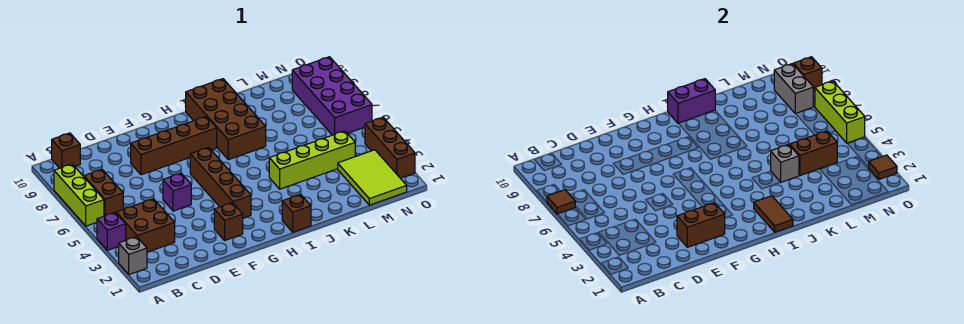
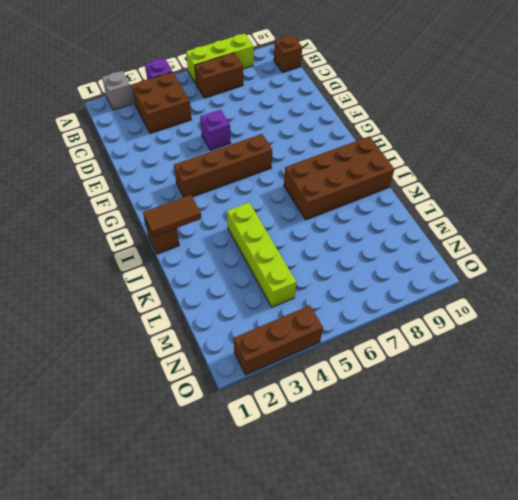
none -> brown brick E8:H8 level 1
none -> brown brick F2 level 1
none -> lime tile M1:N3 level 1

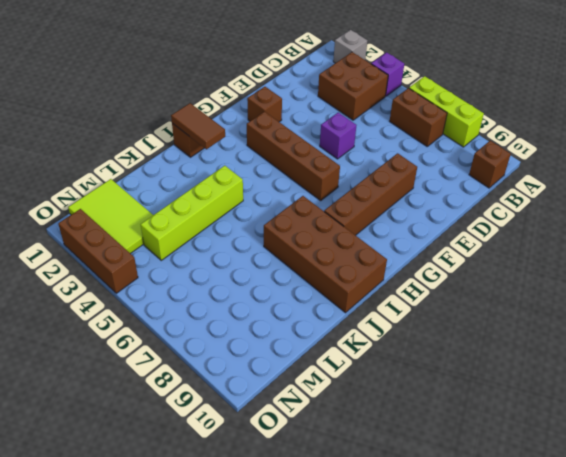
none -> purple brick N6:O9 level 1
none -> brown tile A7 level 2
none -> brown brick E2:F2 level 2

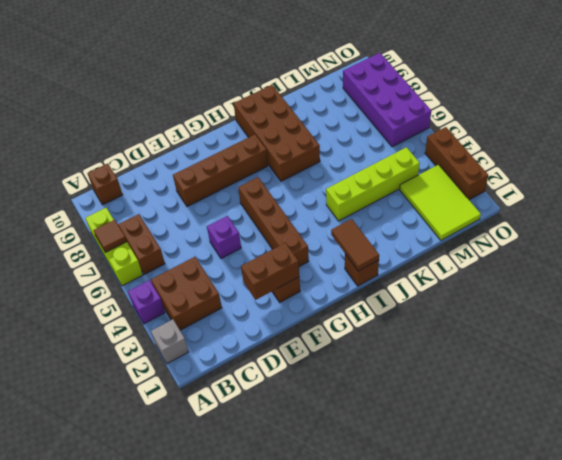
none -> purple brick I10:J10 level 2
none -> grey brick K4 level 2
none -> brown brick L4:M4 level 2

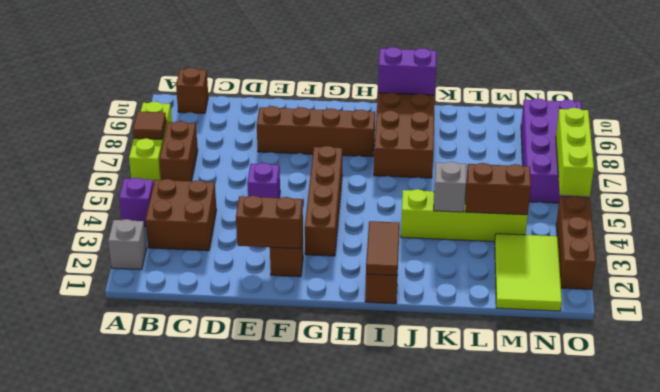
none -> grey brick N8:N9 level 2
none -> brown tile O2 level 2
none -> brown brick O9 level 2

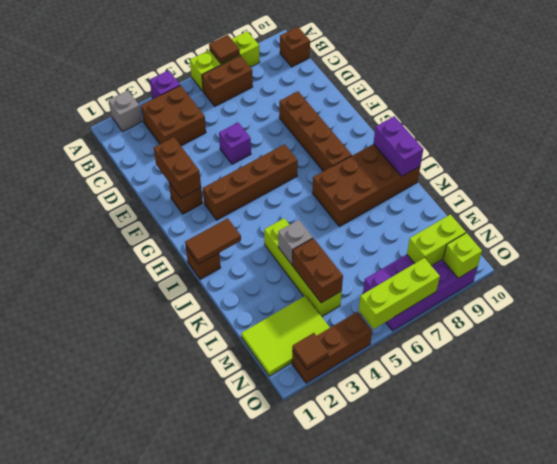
lime brick N8:N9 level 2 -> grey brick N8:N9 level 2
lime brick O9 level 2 -> brown brick O9 level 2

